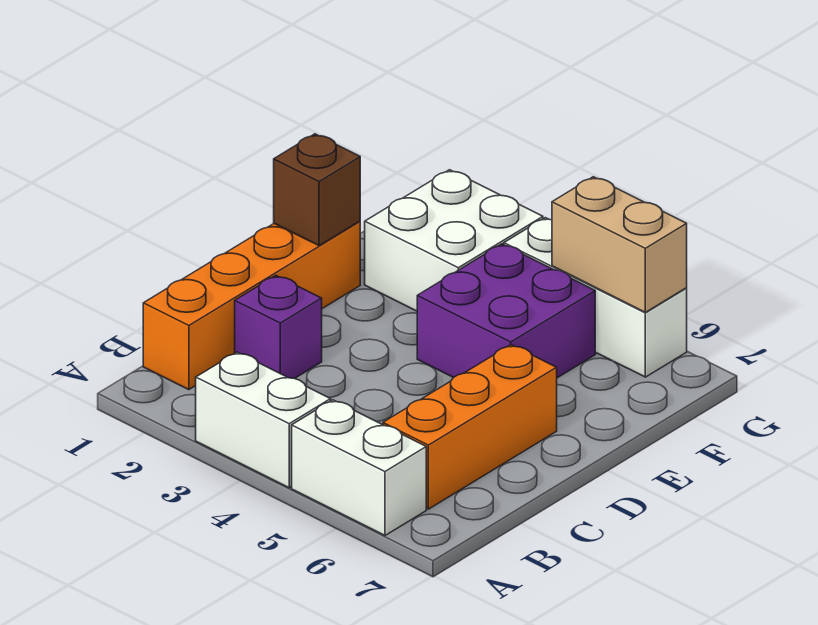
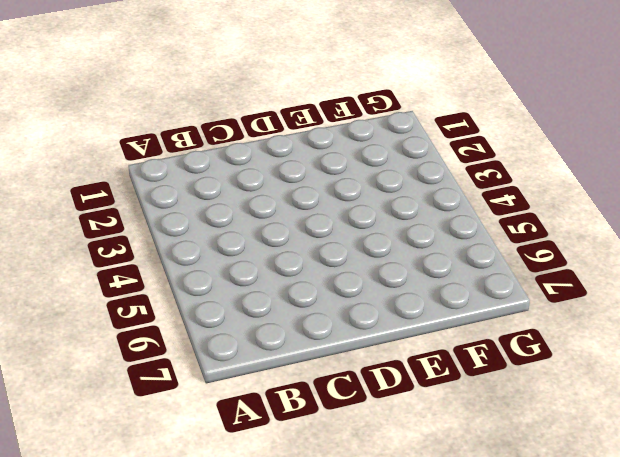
none -> white brick A3:A4 level 1
none -> white brick A5:A6 level 1

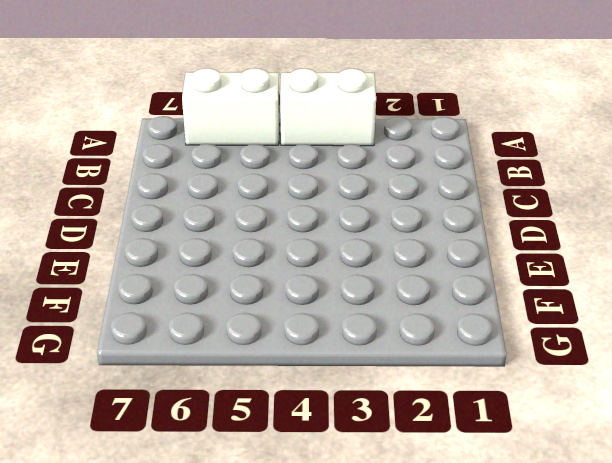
none -> orange brick B1:E1 level 1
none -> orange brick B6:D6 level 1

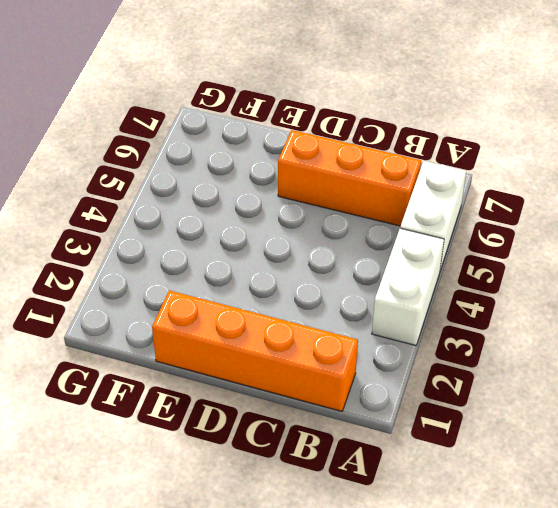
none -> purple brick C2 level 1
none -> purple brick E4:F5 level 1

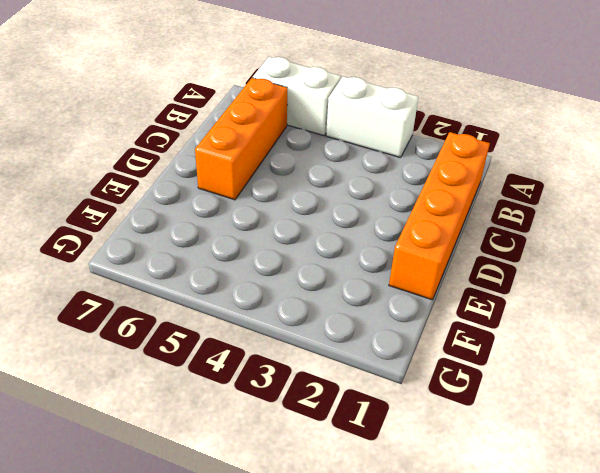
none -> purple brick C2 level 1
none -> purple brick E4:F5 level 1

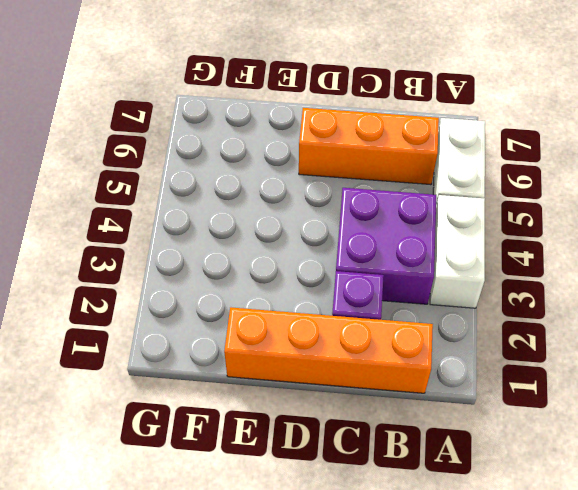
purple brick B3:C4 level 1 -> purple brick E4:F5 level 1
none -> white brick F2:G3 level 1
none -> white brick G4:G6 level 1

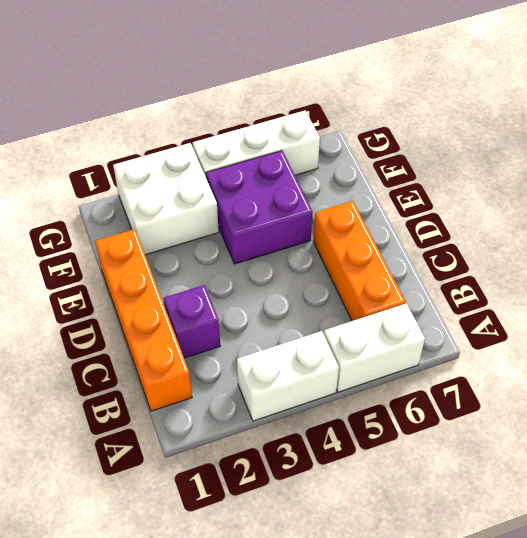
none -> brown brick E1 level 2
none -> tan brick G5:G6 level 2

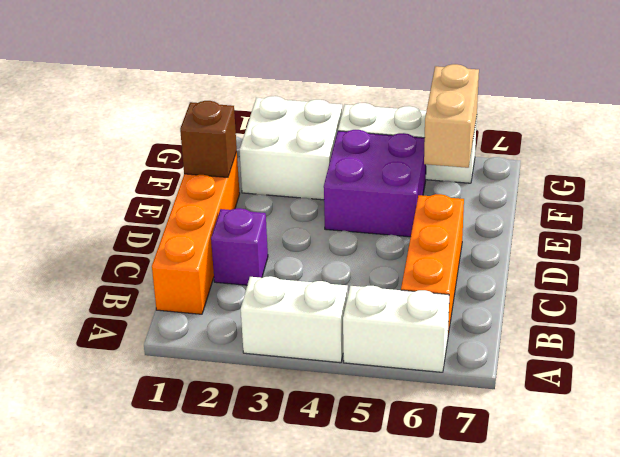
tan brick F6:G6 level 2 -> tan brick G5:G6 level 2

